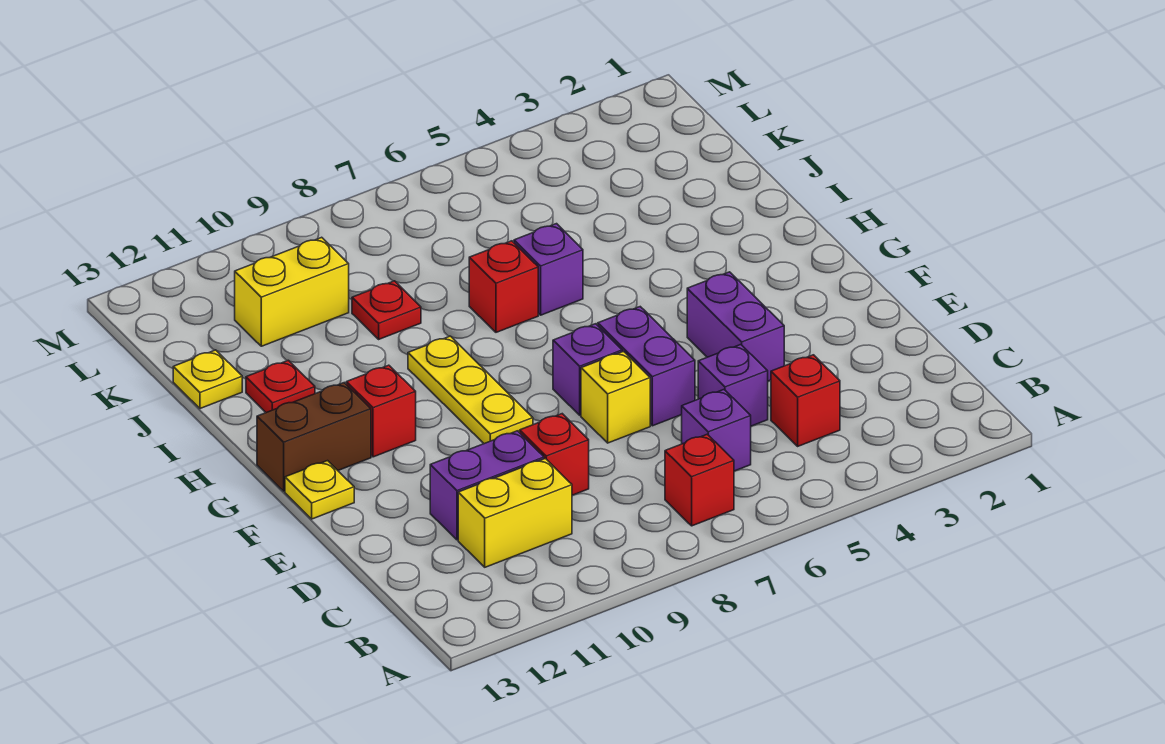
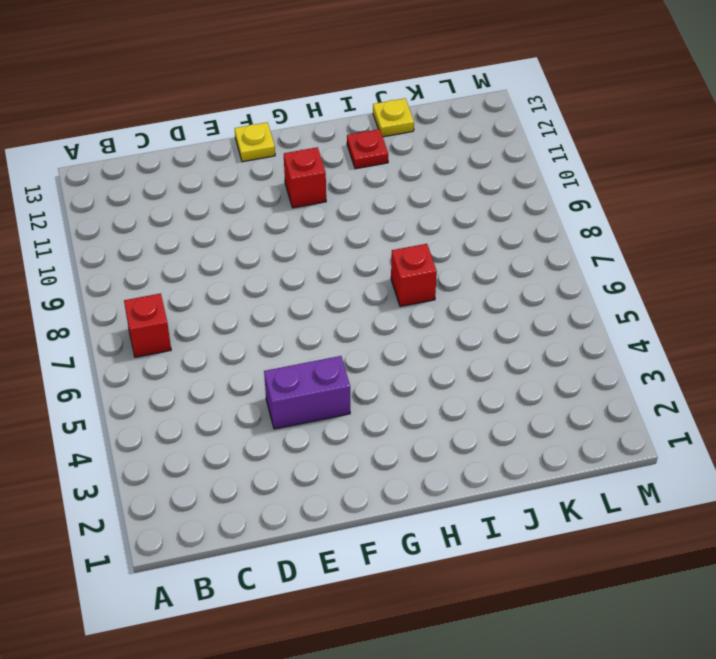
none -> red brick C4 level 1
none -> purple brick C6 level 1
none -> yellow brick C10:C11 level 1

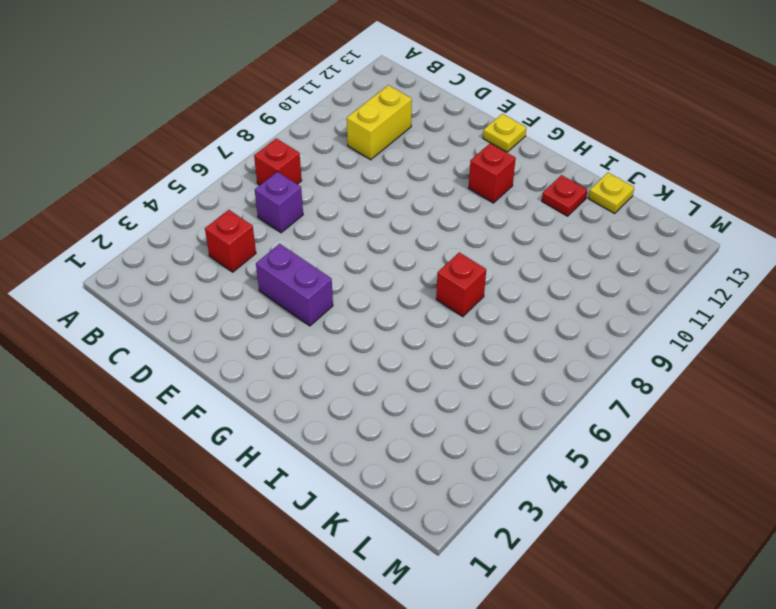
none -> purple brick D5 level 1
none -> red brick D9 level 1
none -> purple brick D10:D11 level 1

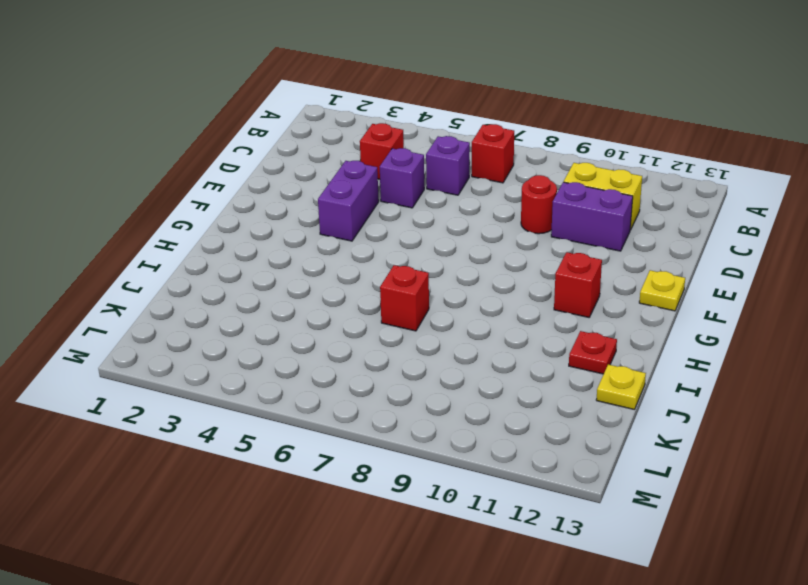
red round brick D9 level 1 -> red brick D9 level 1
none -> purple brick E6:F6 level 1
none -> yellow brick E7 level 1
none -> purple brick F7 level 1

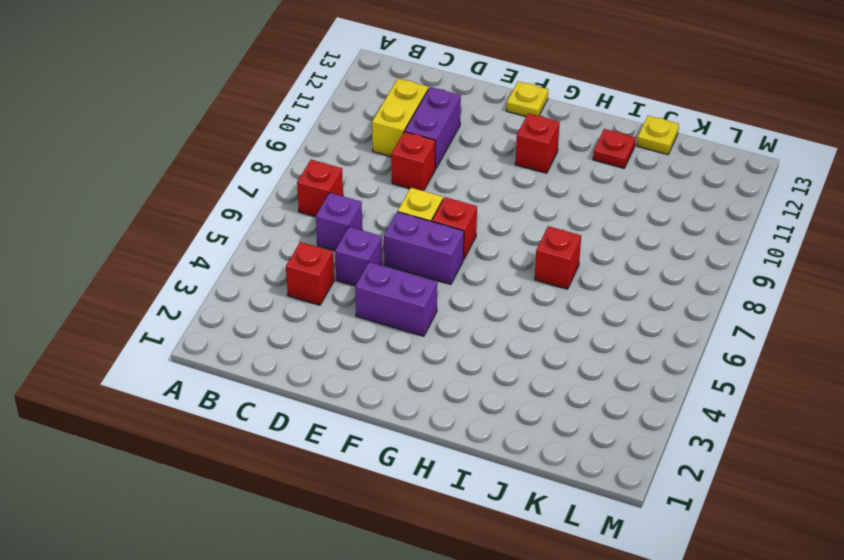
red brick F7 level 1 -> purple brick F7 level 1
none -> yellow plate F9:H9 level 1
none -> brown brick G12:G13 level 1
none -> purple brick I6 level 1

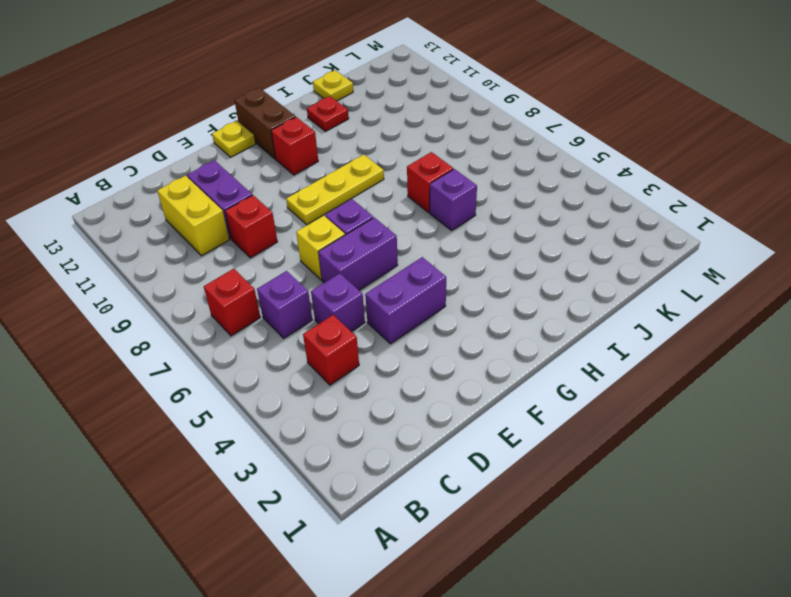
none -> red plate J9 level 1
none -> yellow brick K10:K11 level 1

